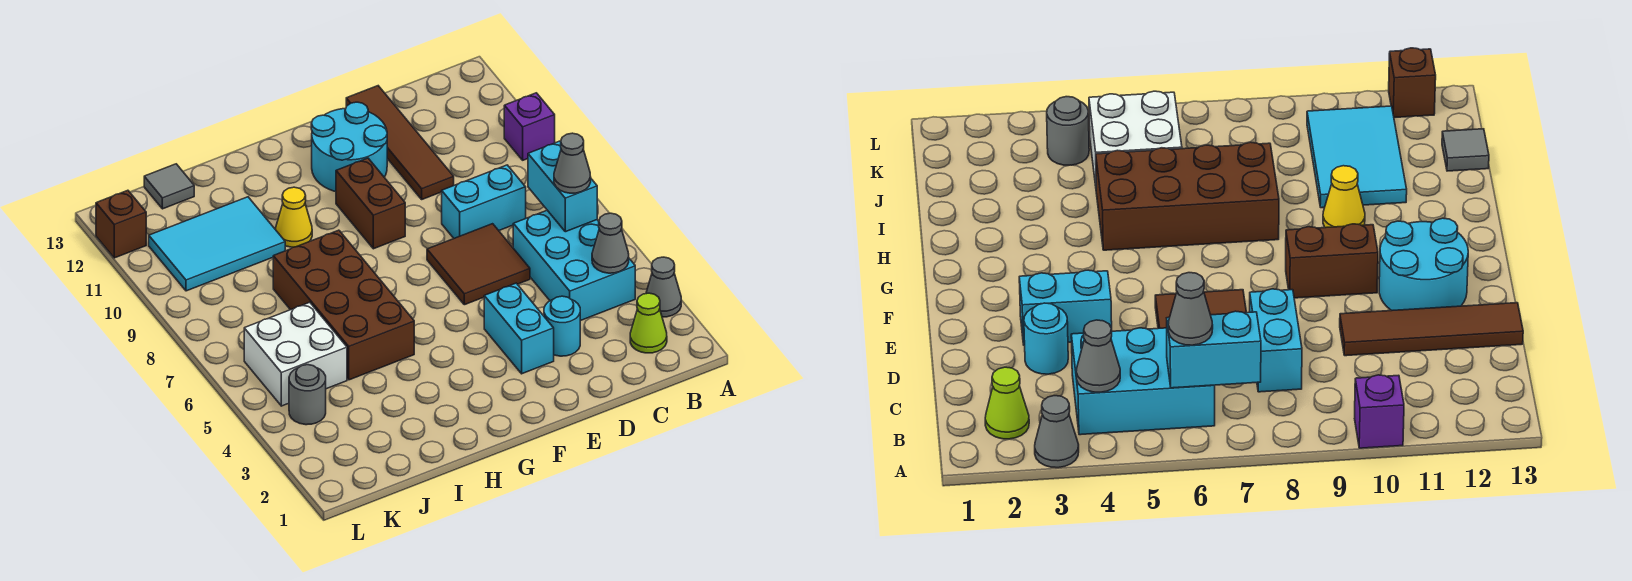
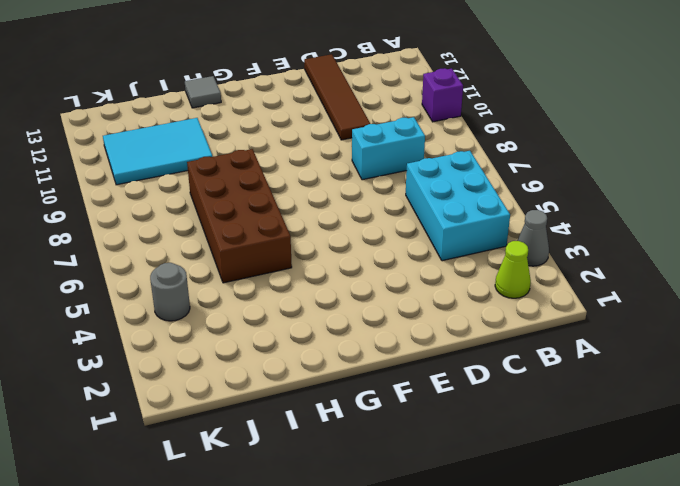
grey tile H13 level 1 -> grey tile J13 level 1
none -> cyan round brick D3 level 1
none -> brown tile D6:E7 level 1
none -> cyan brick E3:E4 level 1

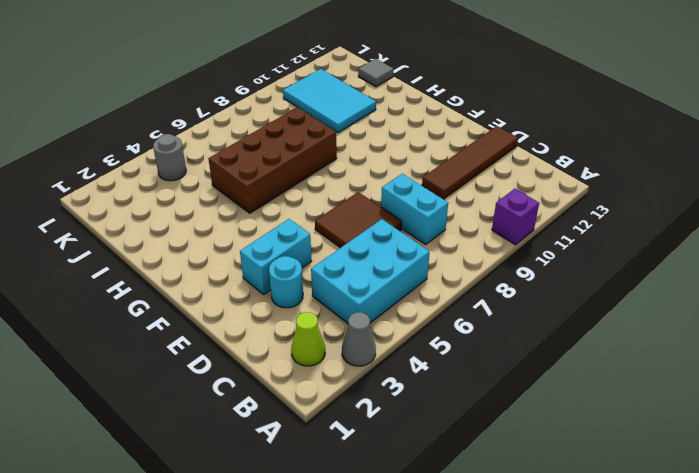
none -> cyan round brick E11:F12 level 1
none -> brown brick F9:F10 level 1
none -> yellow cone H10 level 1

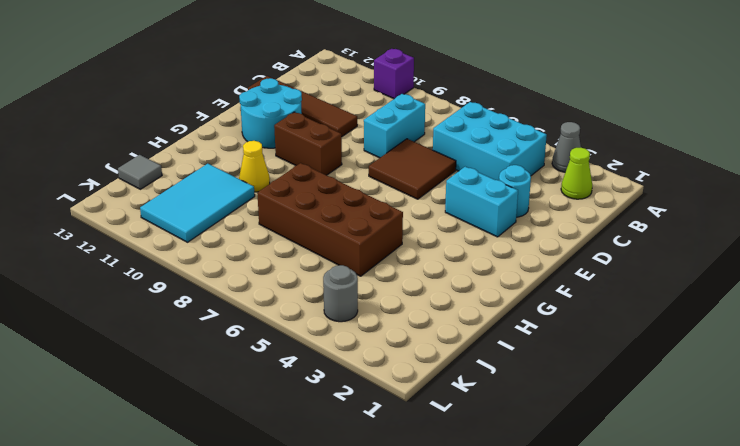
none -> white brick J5:K6 level 1
none -> brown brick L12 level 1
none -> grey cone B4 level 2

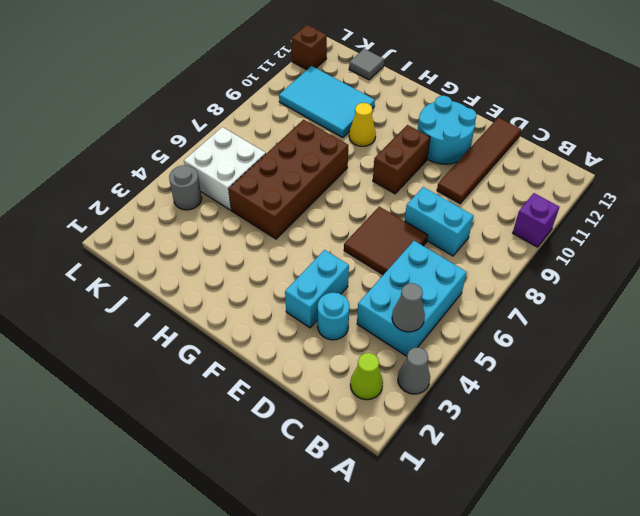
none -> cyan brick B6:B7 level 2
none -> grey cone B6 level 3

